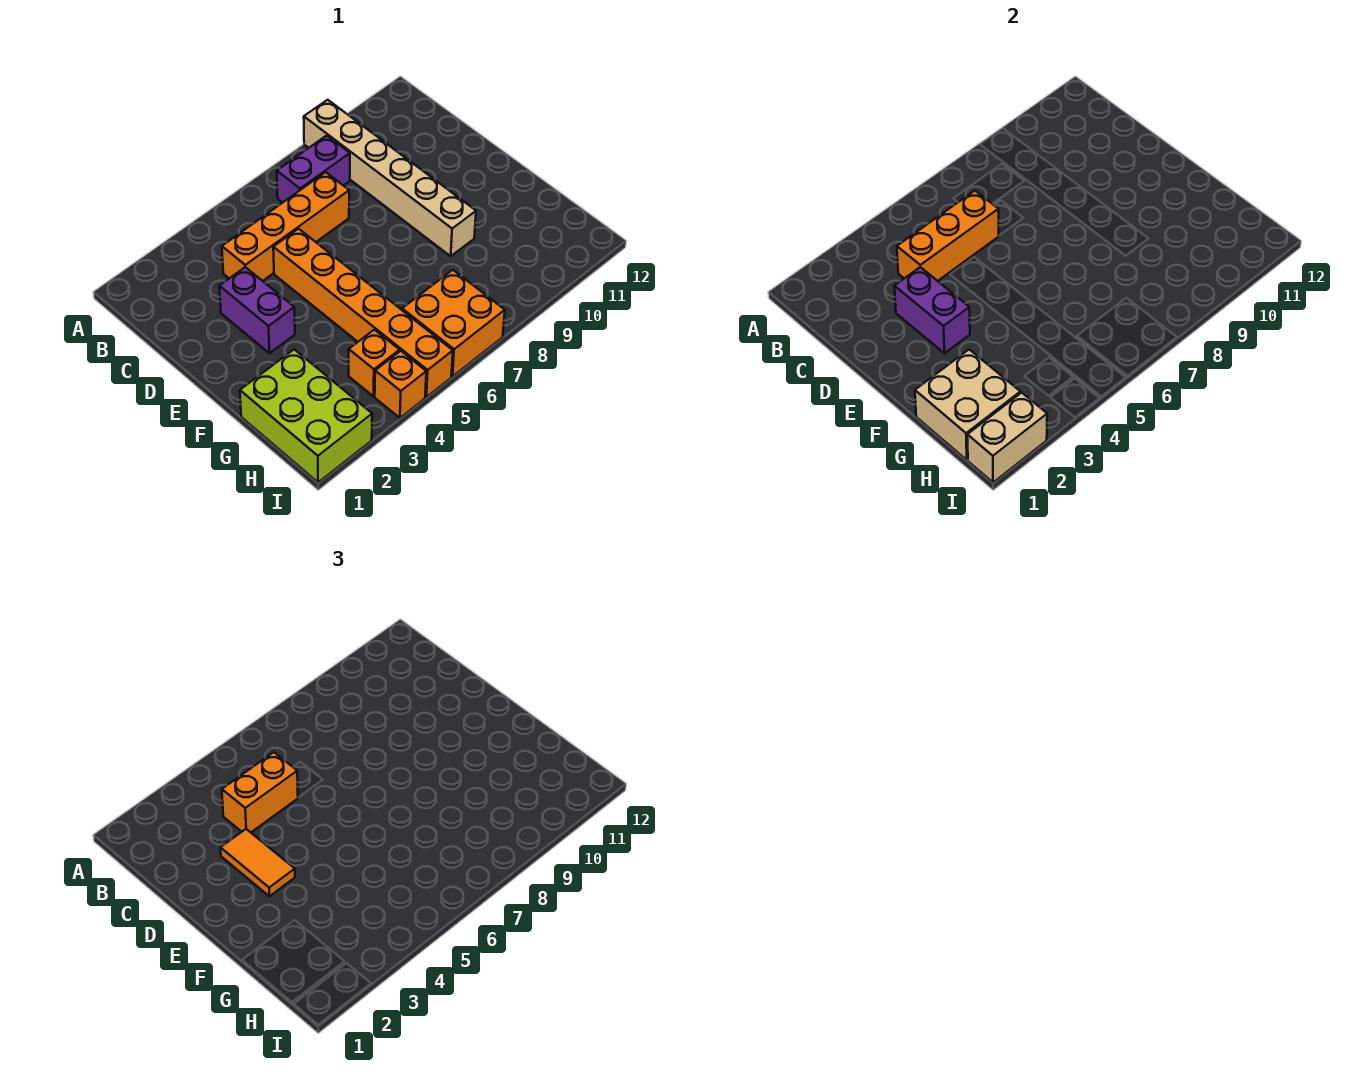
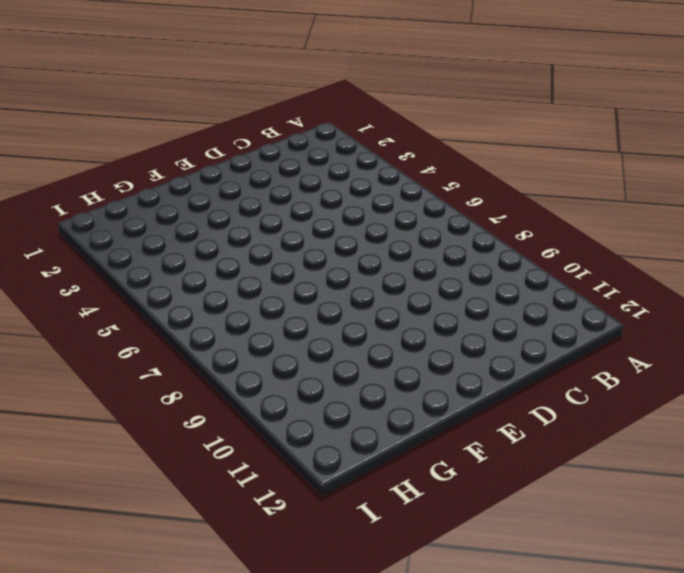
none -> tan brick A9:F9 level 1
none -> purple brick B7:B8 level 1
none -> orange brick C4:C7 level 1

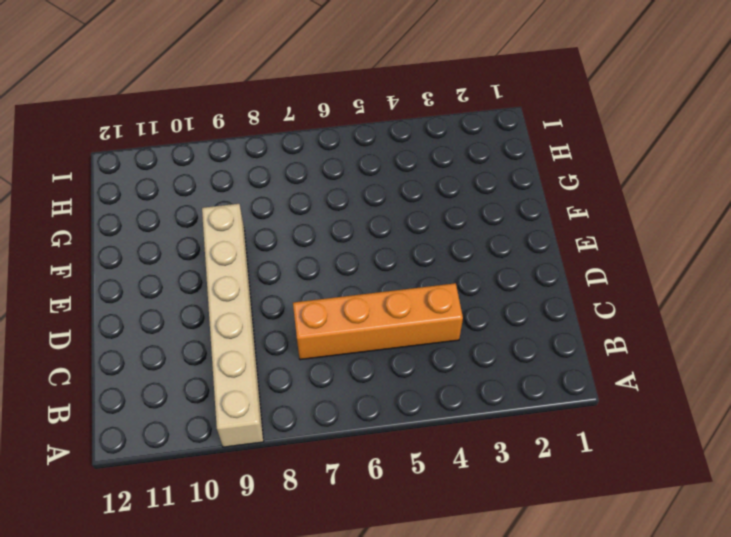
none -> purple brick B7:B8 level 1
none -> purple brick D3:E3 level 1
none -> orange brick D5:I5 level 1

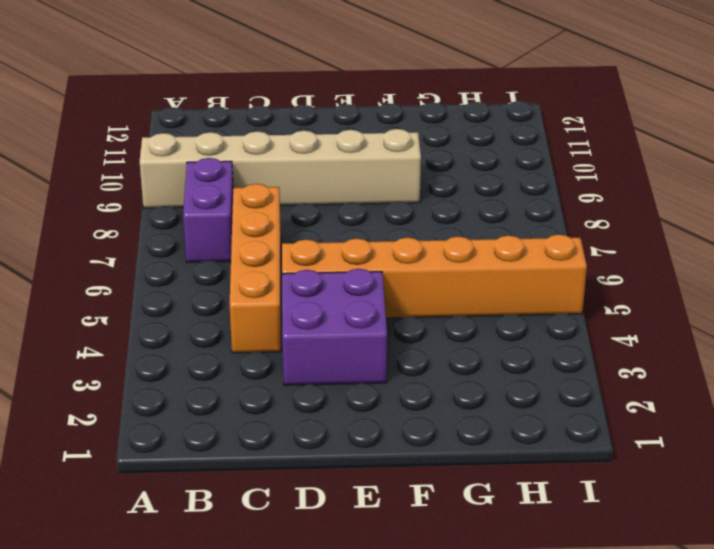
purple brick D3:E4 level 1 -> purple brick D3:E3 level 1
none -> lime brick G1:I2 level 1
none -> orange brick H4 level 1
none -> orange brick H6:I7 level 1

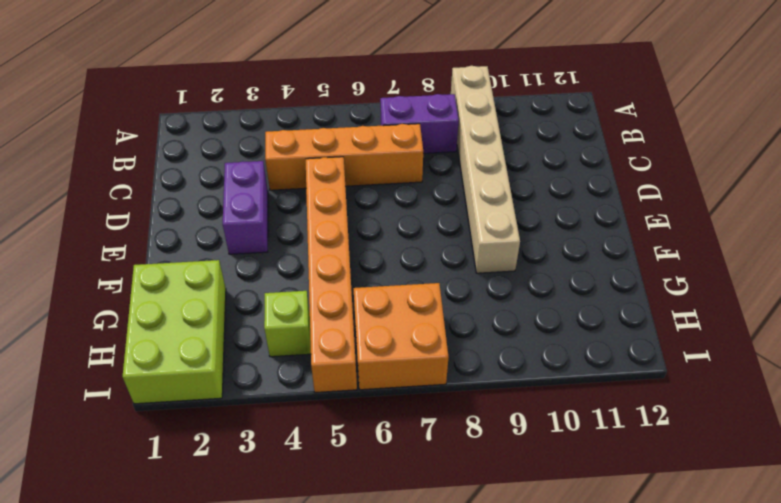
lime brick H4 level 1 -> orange brick H4 level 1
none -> orange brick I4 level 1
none -> orange brick C4:C6 level 2
none -> purple brick D3:E3 level 2

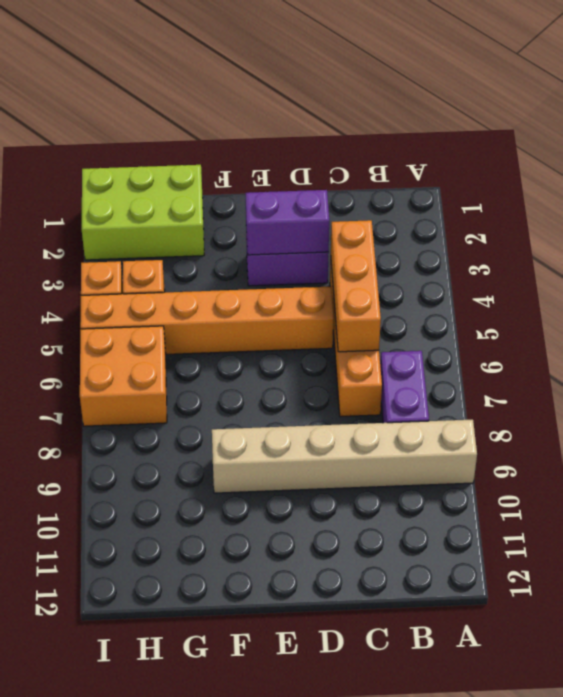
none -> tan brick G1:H2 level 2
none -> tan brick I1:I2 level 2
none -> orange brick C4:C5 level 3

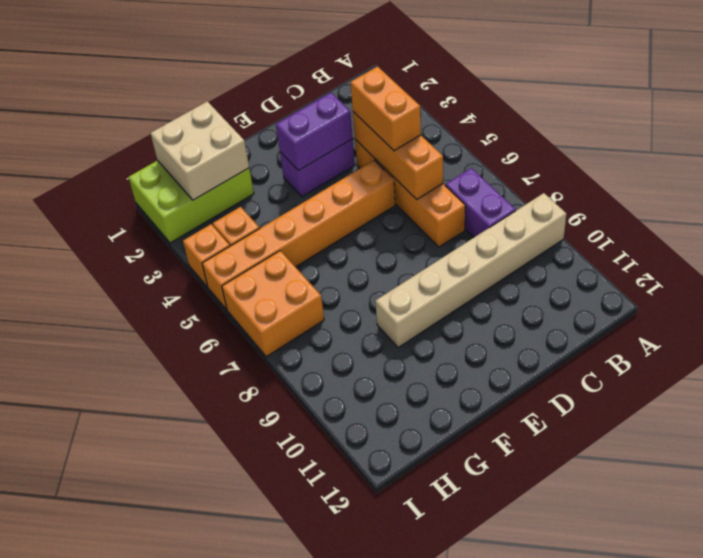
none -> tan brick I1:I2 level 2
none -> orange tile D3:E3 level 3

